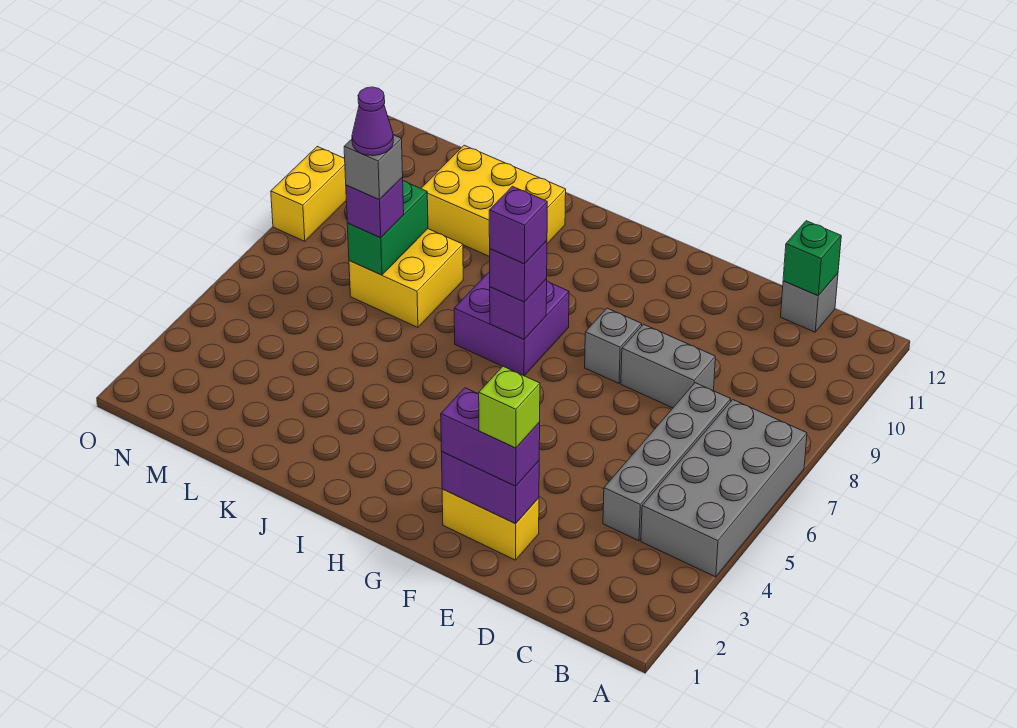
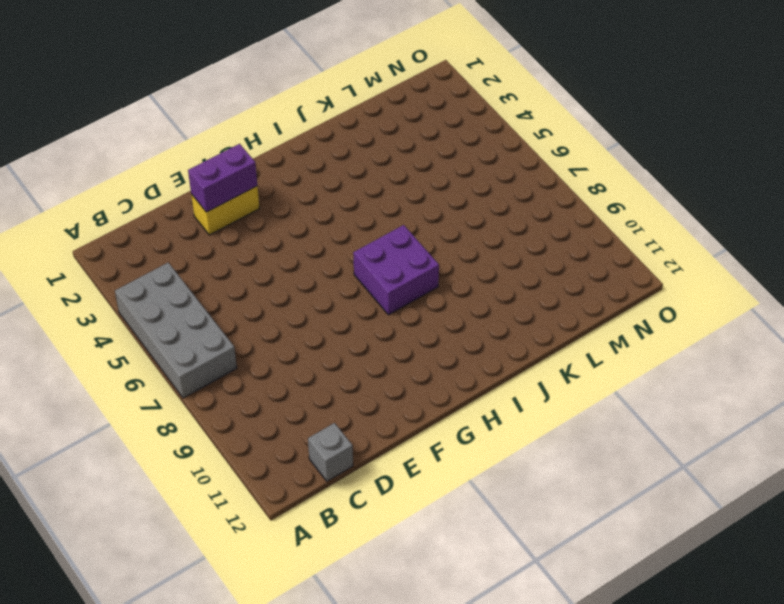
none -> grey brick C4:C7 level 1
none -> grey brick D8:E8 level 1
none -> grey brick F8 level 1

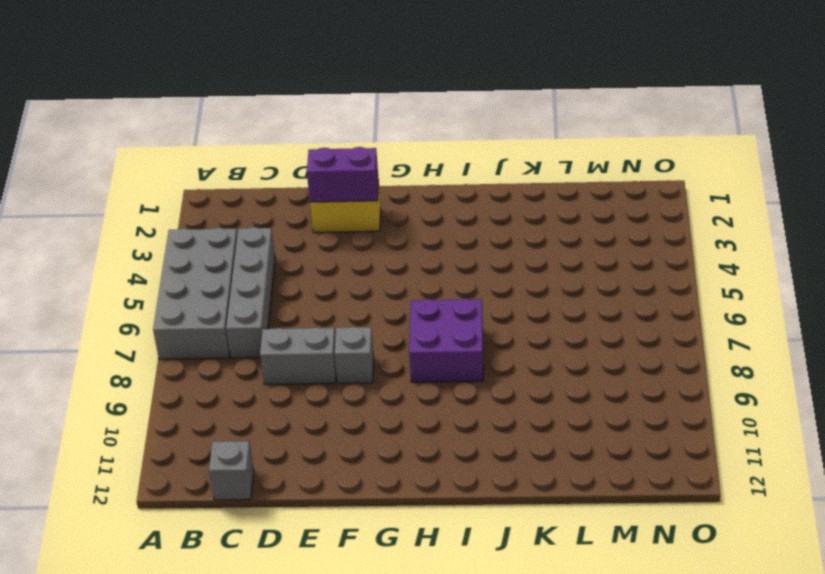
none -> yellow brick J10:L11 level 1
none -> yellow brick K7:L8 level 1
none -> yellow brick O8:O9 level 1

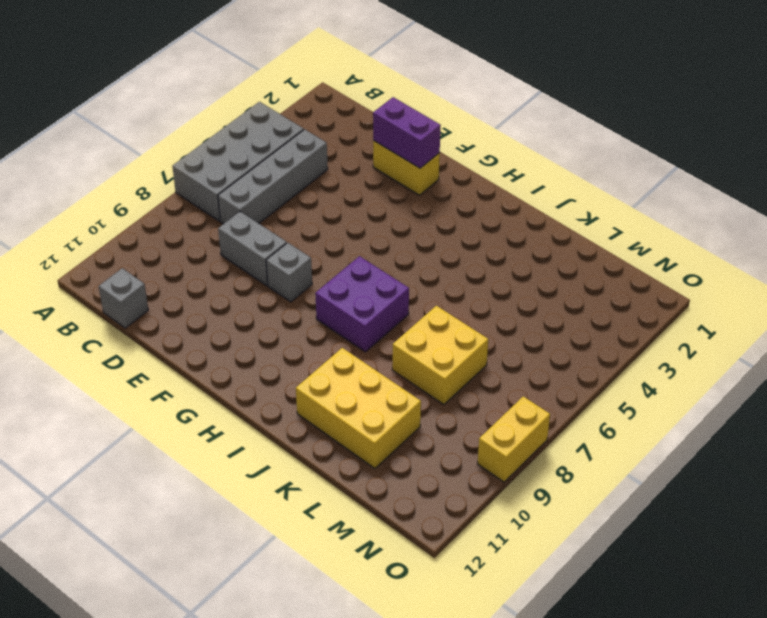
none -> green brick C12 level 2
none -> purple brick H7 level 2
none -> green brick L7:L8 level 2

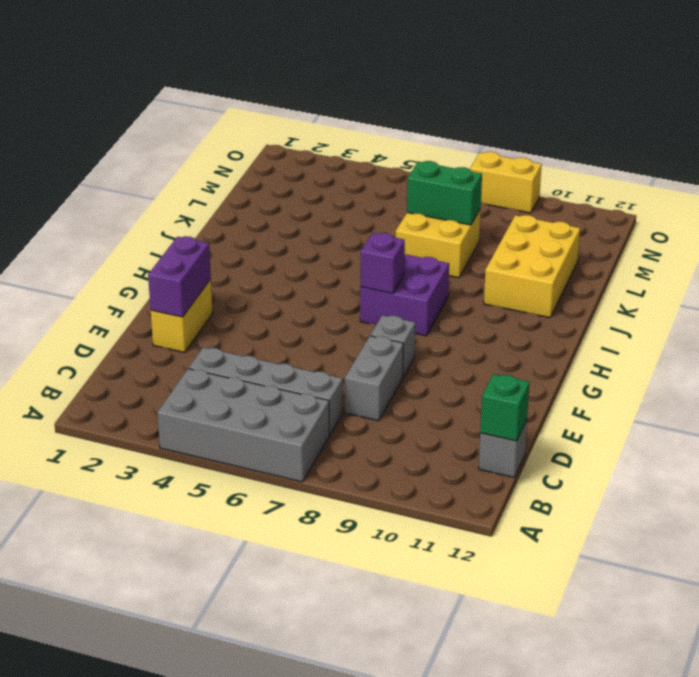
none -> purple brick E2:F2 level 3
none -> purple brick H7 level 3
none -> purple brick L7 level 3

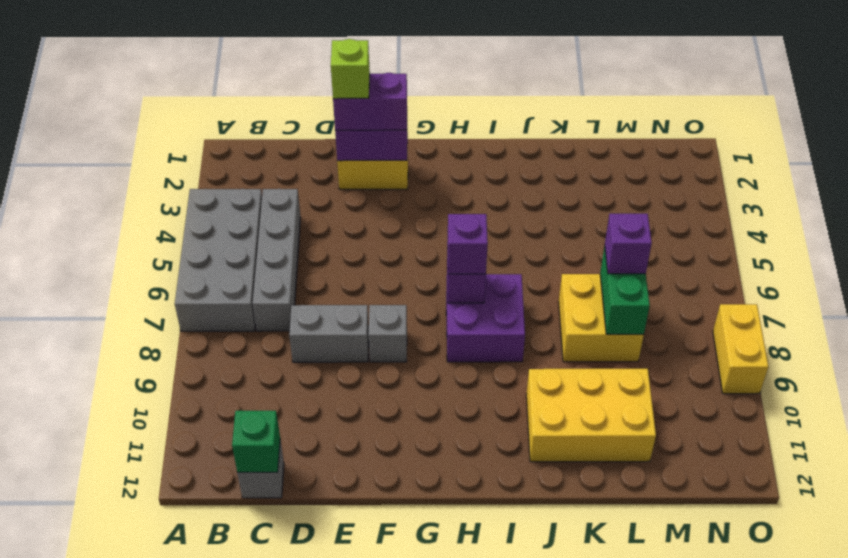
none -> purple brick H7 level 4
none -> grey brick L7 level 4
none -> purple cone L7 level 5

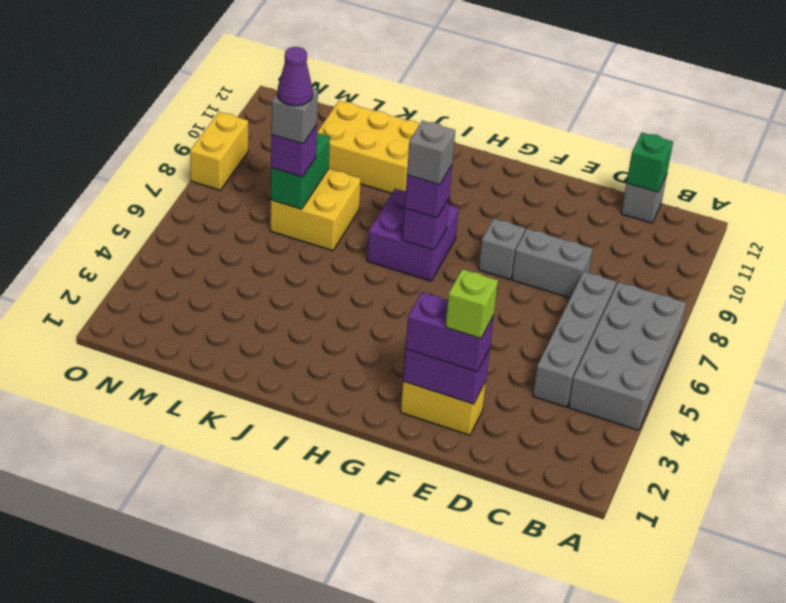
grey brick H7 level 4 -> purple brick H7 level 4

